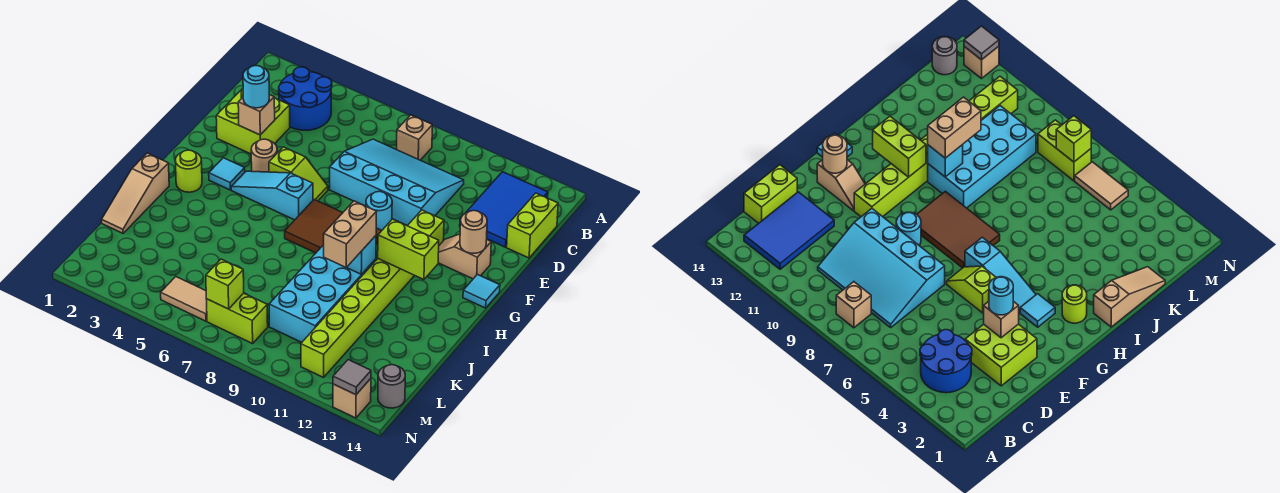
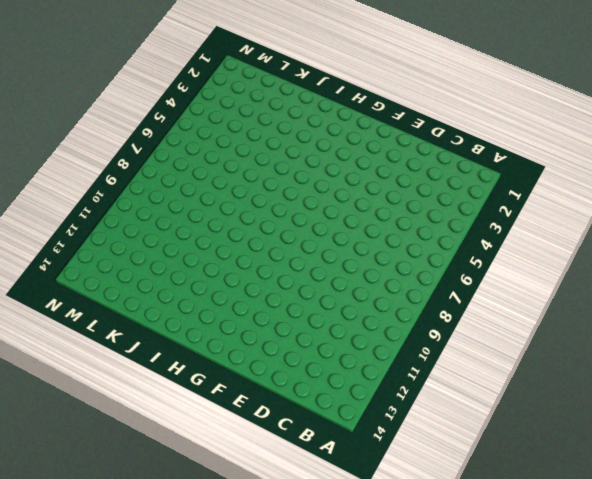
none -> blue round brick B3:C4 level 1
none -> tan brick B8 level 1
none -> blue tile B12:D13 level 1
none -> cyan slope C7:E10 level 1 top E

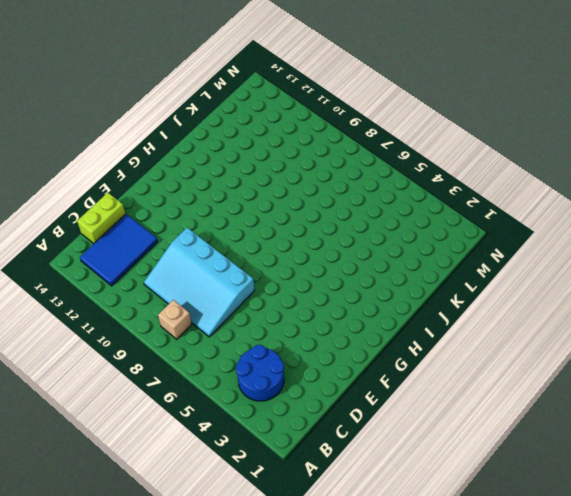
none -> lime brick D2:E3 level 1
none -> tan round brick F4 level 1
none -> lime slope F5:F6 level 1 top 5
none -> cyan round brick F9 level 1

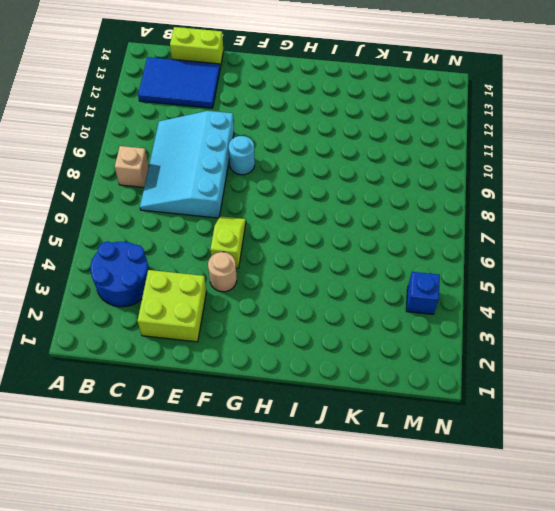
blue brick M4 level 1 -> none
none -> lime brick F11:M11 level 1
none -> tan slope F12:F13 level 1 top 13
none -> cyan tile G3 level 1
none -> cyan slope G4:G6 level 1 top 6

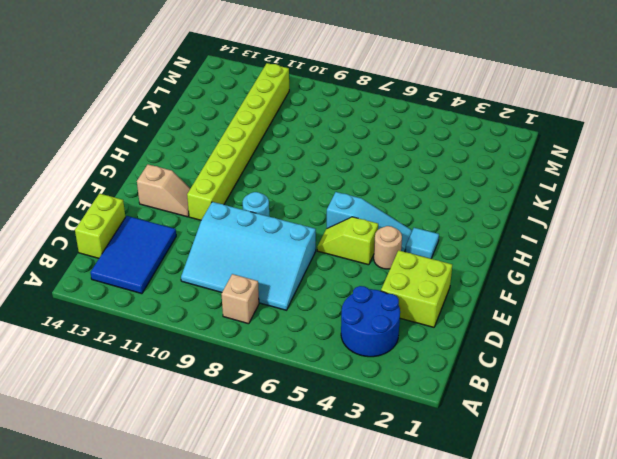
none -> brown tile G7:H9 level 1
none -> cyan tile G14 level 1
none -> lime round brick H2 level 1
none -> tan slope I1:K1 level 1 top I

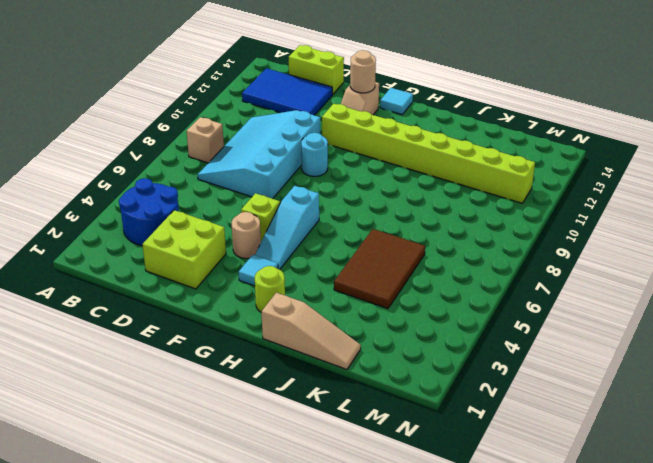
brown tile J4:K6 level 1 -> brown tile G7:H9 level 1
none -> cyan brick I9:L10 level 1
none -> tan tile M5:M6 level 1
none -> lime brick M7:M8 level 1
none -> grey round brick M14 level 1

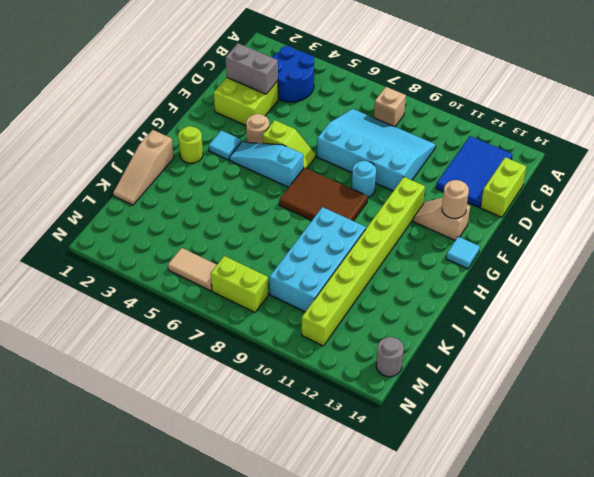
grey brick D2:D3 level 2 -> none
none -> tan brick N13 level 1
none -> tan brick E3 level 2
none -> lime brick H11:H12 level 2
none -> cyan brick I10 level 2

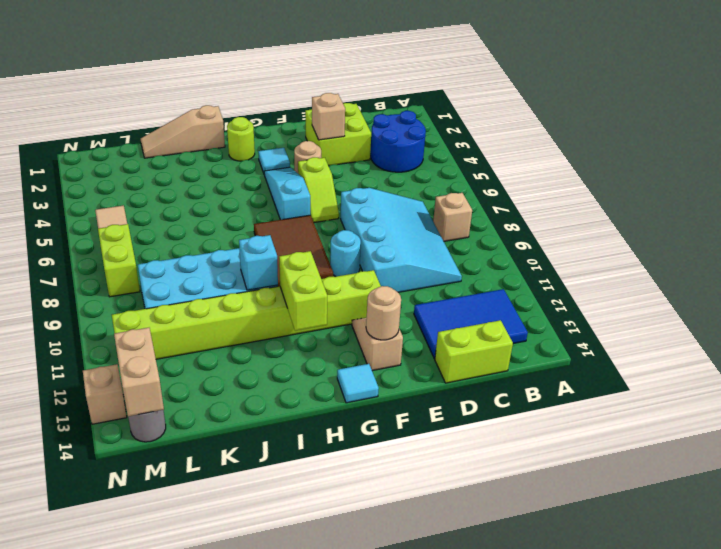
tan brick M13:M14 level 2 -> tan brick I10:J10 level 3
none -> lime brick M7 level 2
none -> grey tile N13 level 2
none -> cyan round brick E3 level 3

